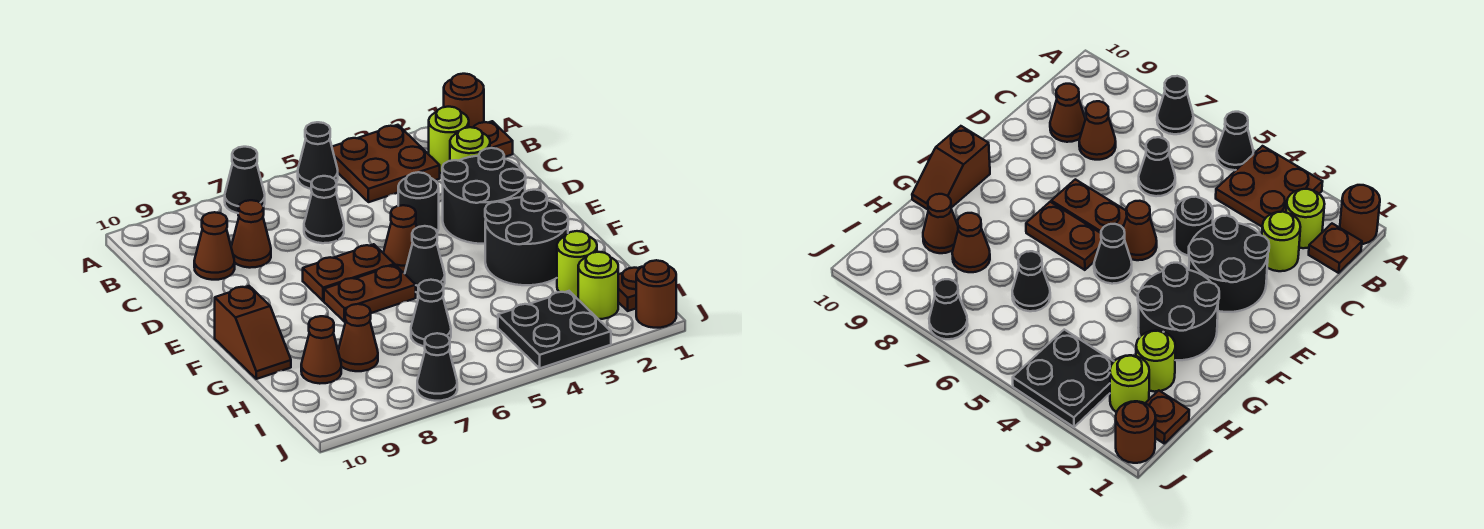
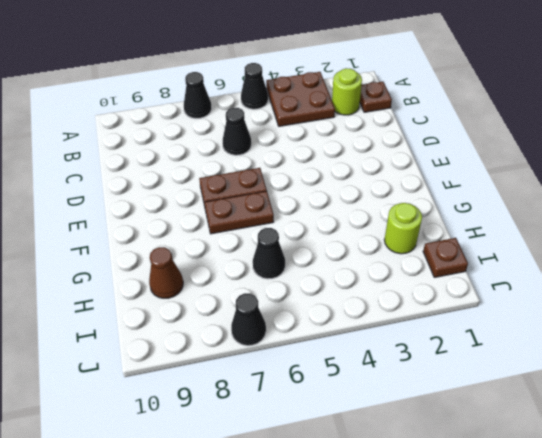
none -> brown round brick A1 level 1
none -> lime round brick C2 level 1
none -> brown cone C8 level 1

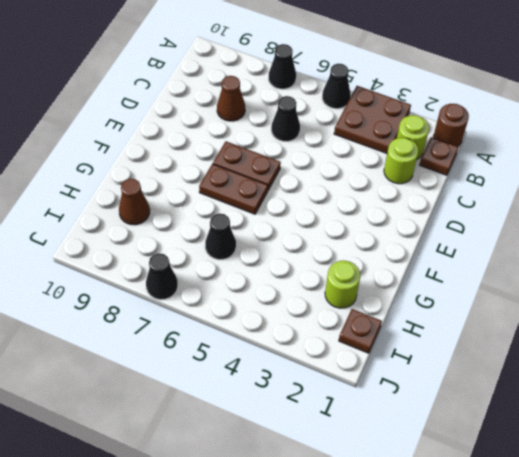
none -> brown cone C9 level 1
none -> black round brick D2:E3 level 1
none -> black round brick D4 level 1

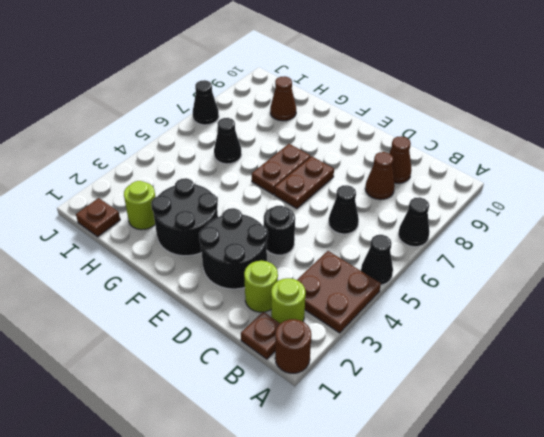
none -> brown cone E5 level 1
none -> black cone F5 level 1
none -> brown slope F10:G10 level 1 top F

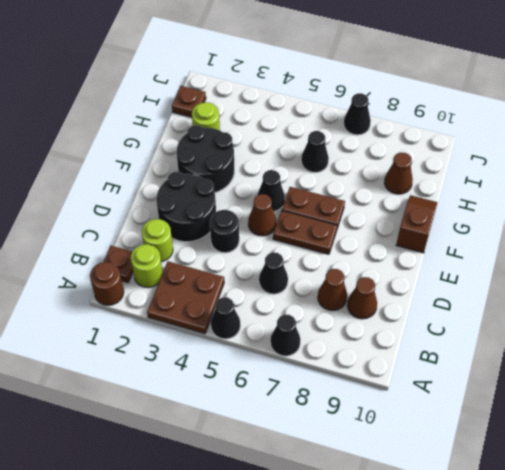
none -> brown cone H8 level 1
none -> lime round brick I2 level 1
none -> black plate I3:J4 level 1

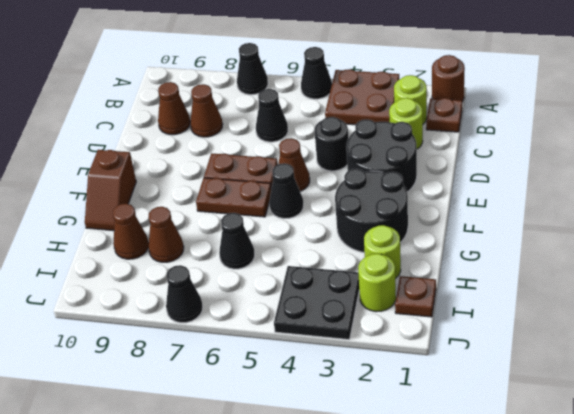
none -> brown round brick J1 level 1

